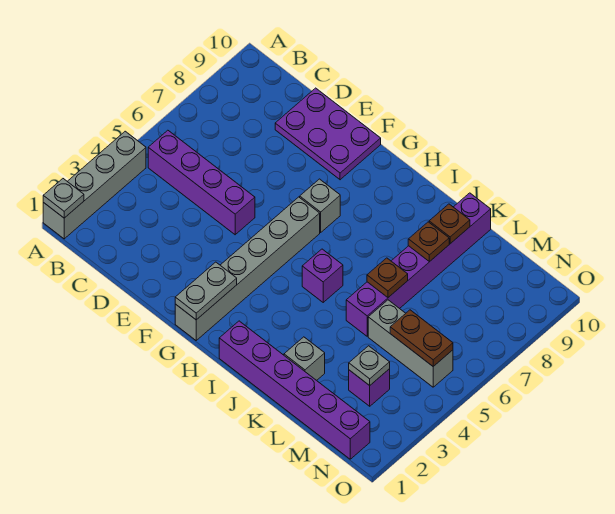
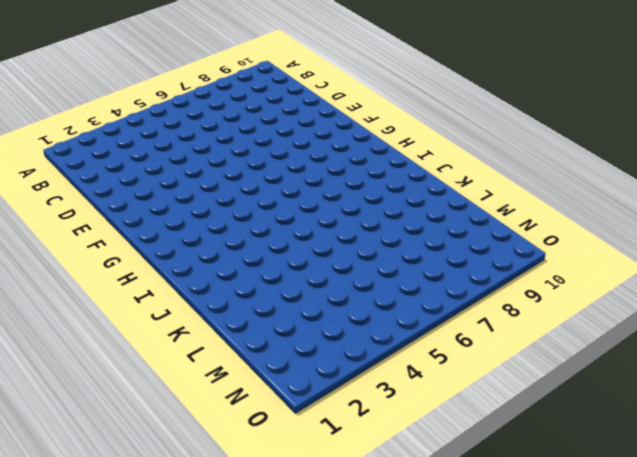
none -> grey brick A1:A4 level 1
none -> purple brick B5:E5 level 1
none -> purple plate D9:F10 level 1

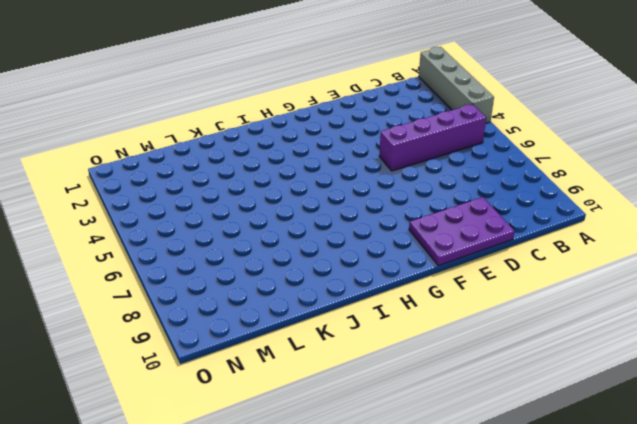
none -> grey brick G1:G6 level 1
none -> grey brick G7 level 1
none -> purple brick I1:N1 level 1

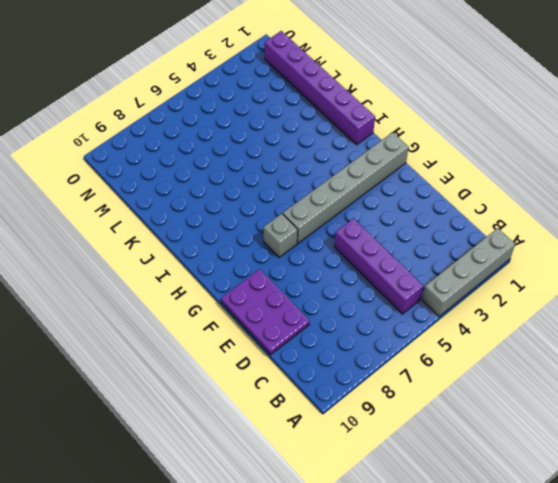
none -> purple brick I5 level 1
none -> grey brick K2 level 1
none -> purple brick K5:K10 level 1

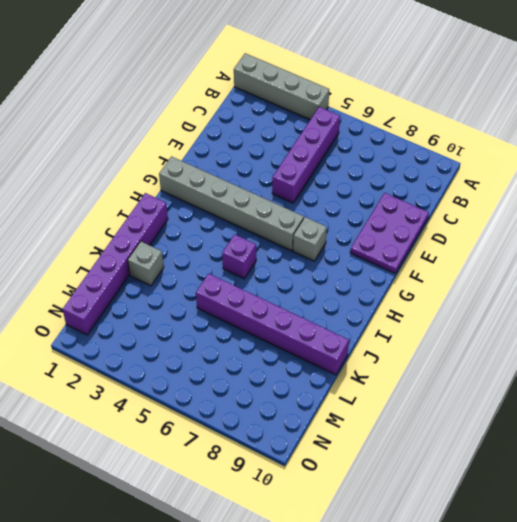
none -> grey brick L5:N5 level 1
none -> purple brick M3 level 1
none -> grey plate A1 level 2

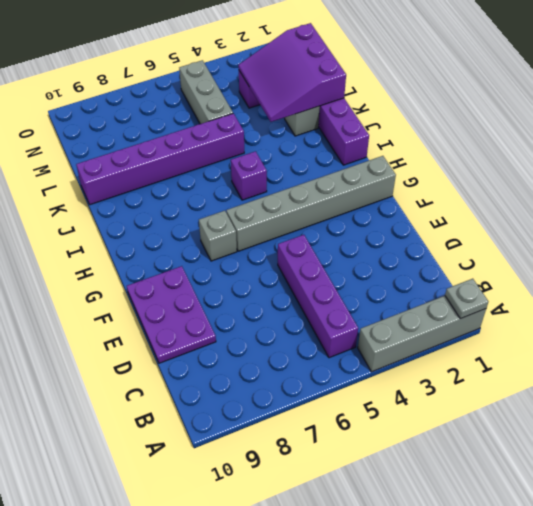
purple slope K1:M3 level 2 top 1 -> grey plate M3 level 2
none -> grey plate G1:G2 level 2
none -> brown plate K6 level 2
none -> brown plate K8 level 2

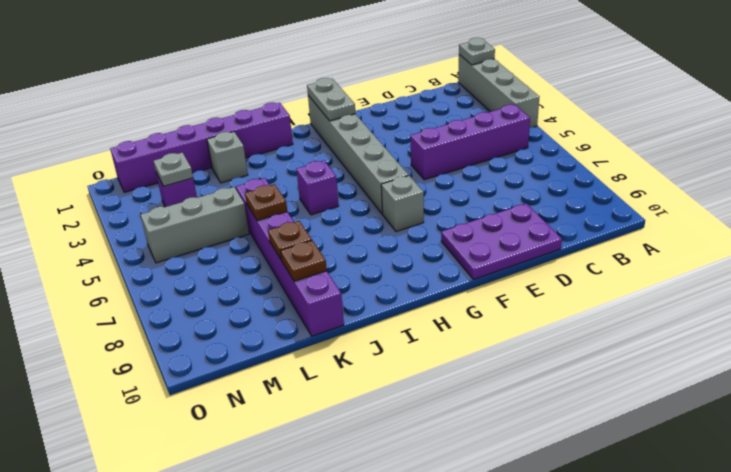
none -> brown plate M5:N5 level 2

